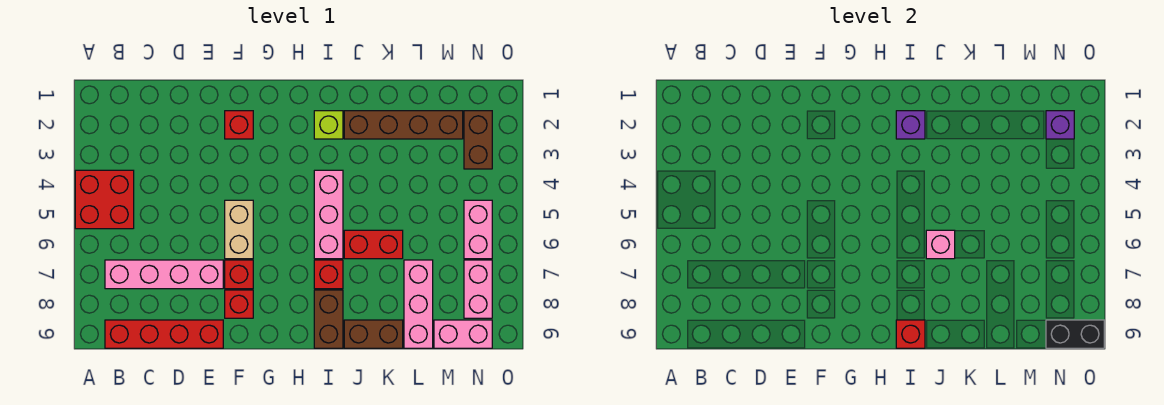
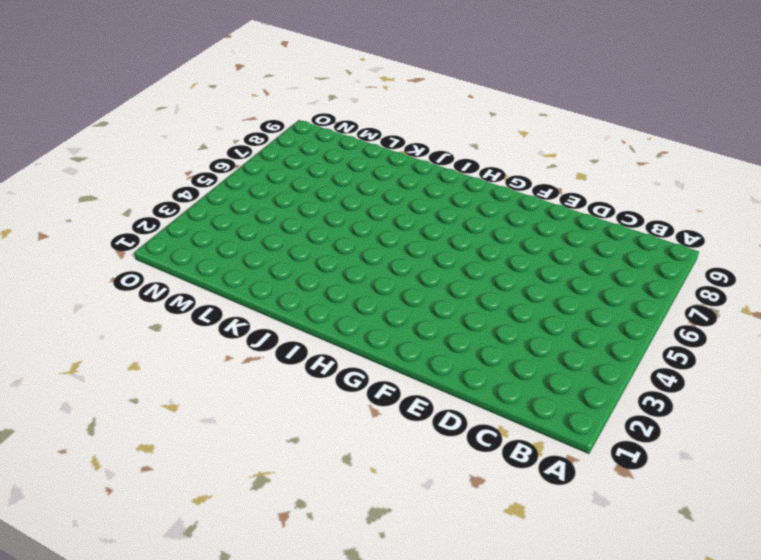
none -> red brick A4:B5 level 1
none -> pink brick B7:E7 level 1
none -> red brick B9:E9 level 1

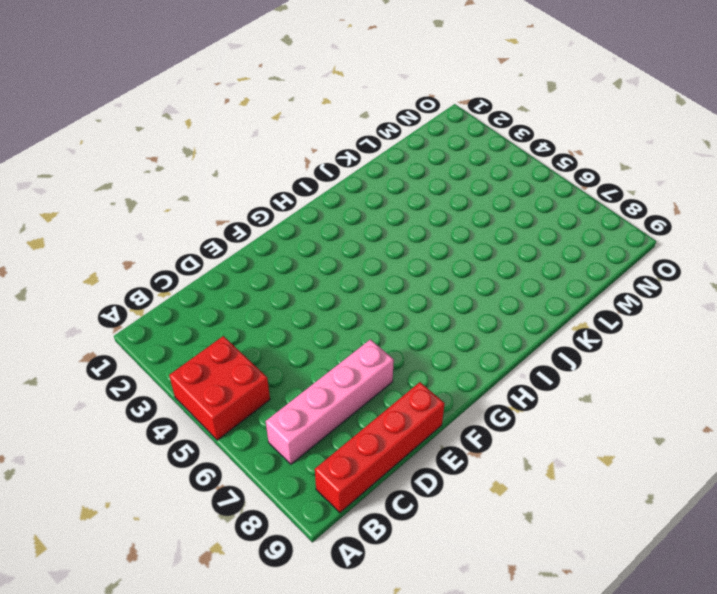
none -> red brick F2 level 1
none -> tan brick F5:F6 level 1
none -> red brick F7 level 1

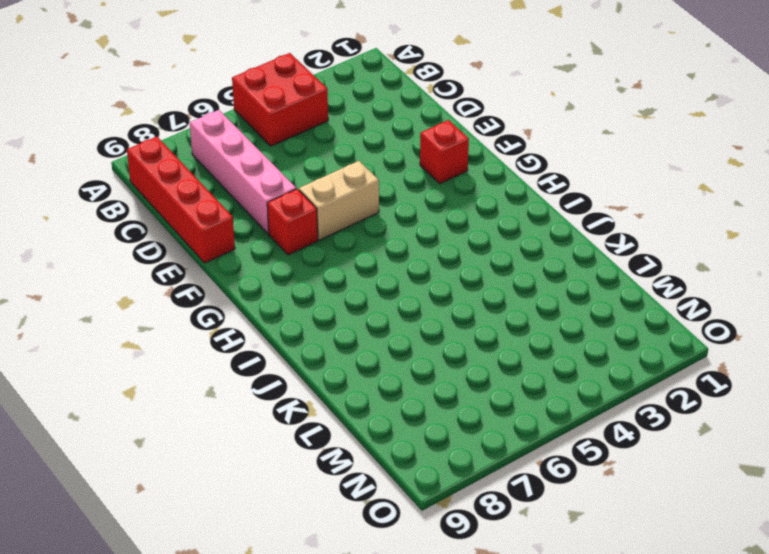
none -> red brick F8 level 1
none -> lime brick I2 level 1
none -> pink brick I4:I6 level 1

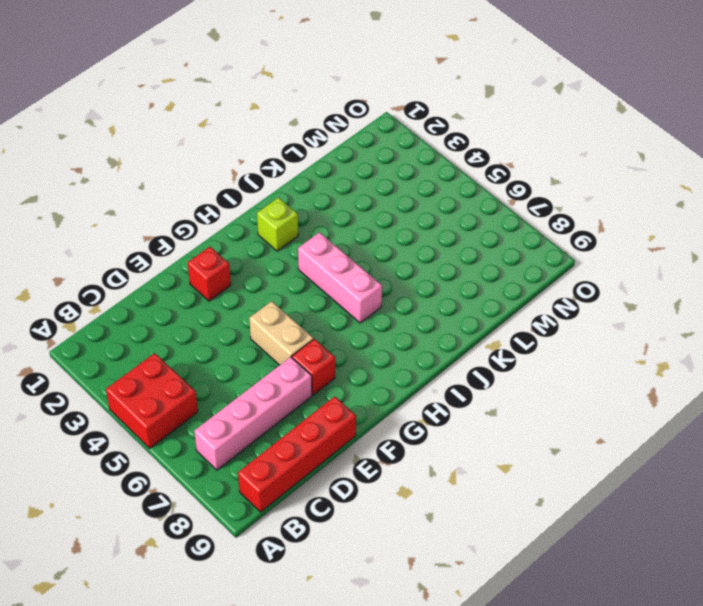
none -> red brick F8 level 1
none -> red brick I7 level 1
none -> brown brick I8:I9 level 1

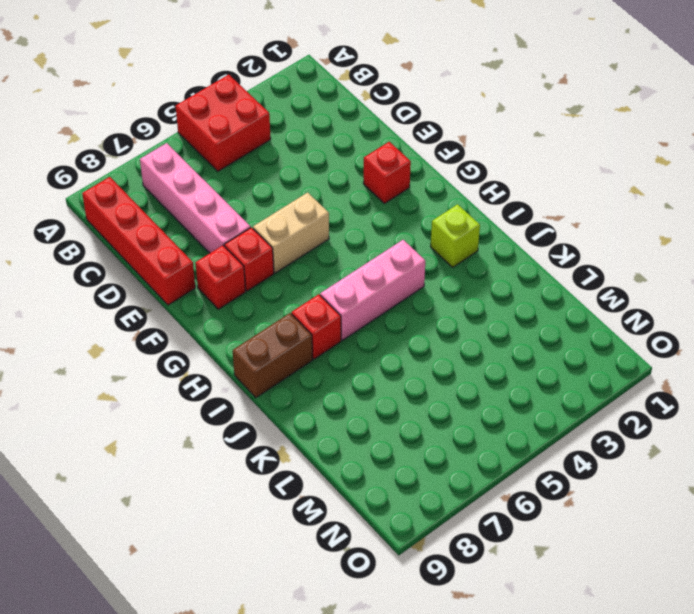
none -> brown brick J2:M2 level 1
none -> red brick J6:K6 level 1
none -> brown brick J9:K9 level 1

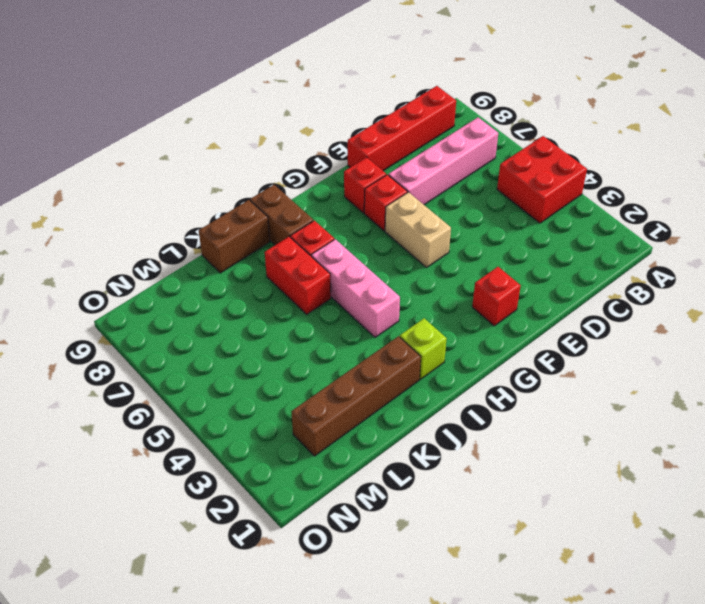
red brick J6:J7 level 1 -> red brick J6:K6 level 1
none -> pink brick L7:L9 level 1
none -> pink brick M9:N9 level 1
none -> brown brick N2:N3 level 1

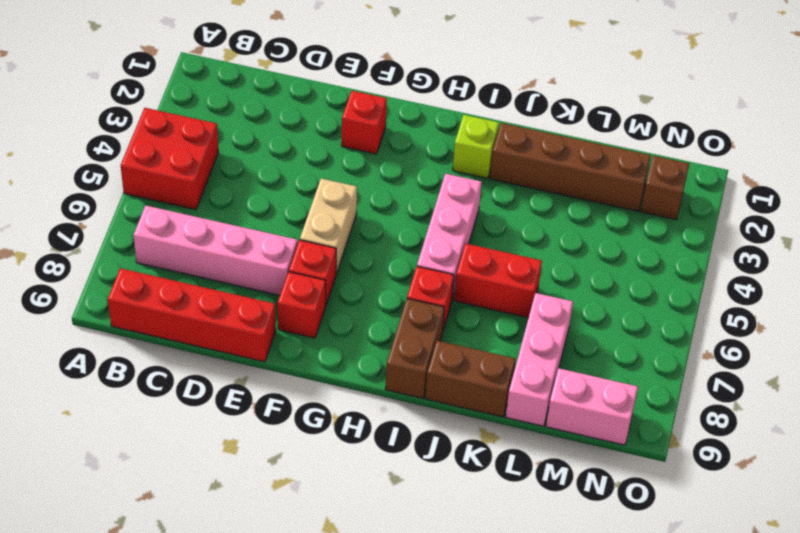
brown brick N2 level 1 -> brown brick N2:N3 level 1
none -> pink brick N5:N6 level 1
none -> pink brick N7:N8 level 1
none -> purple brick I2 level 2

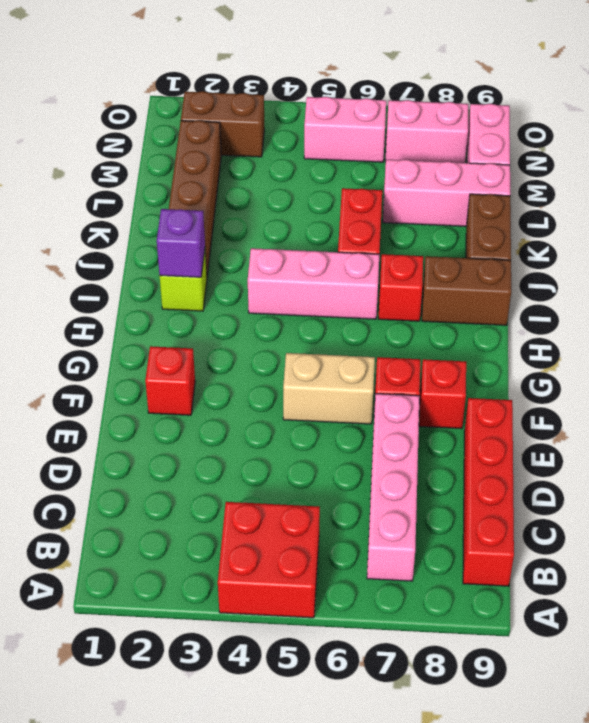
none -> red brick I9 level 2
none -> pink brick J6 level 2
none -> purple brick N2 level 2

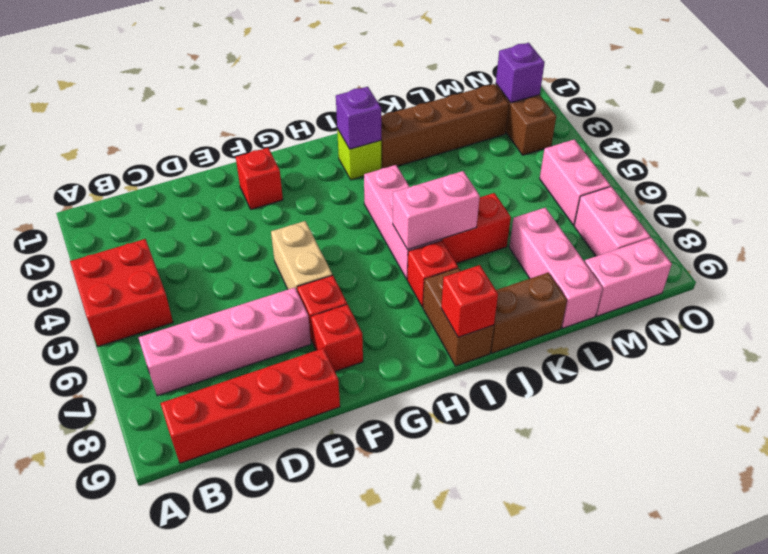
pink brick I6:J6 level 2 -> pink brick J6 level 2
none -> black brick N9:O9 level 2

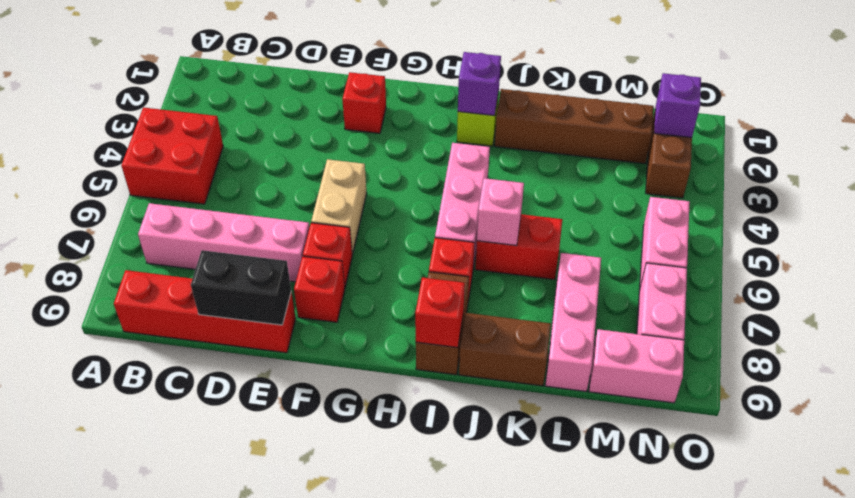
black brick D9:E9 level 2 -> black brick N9:O9 level 2

